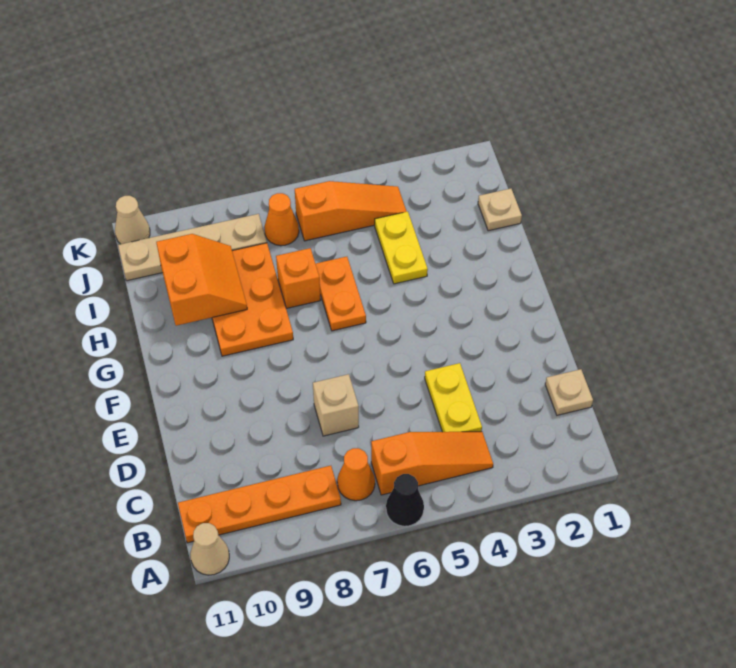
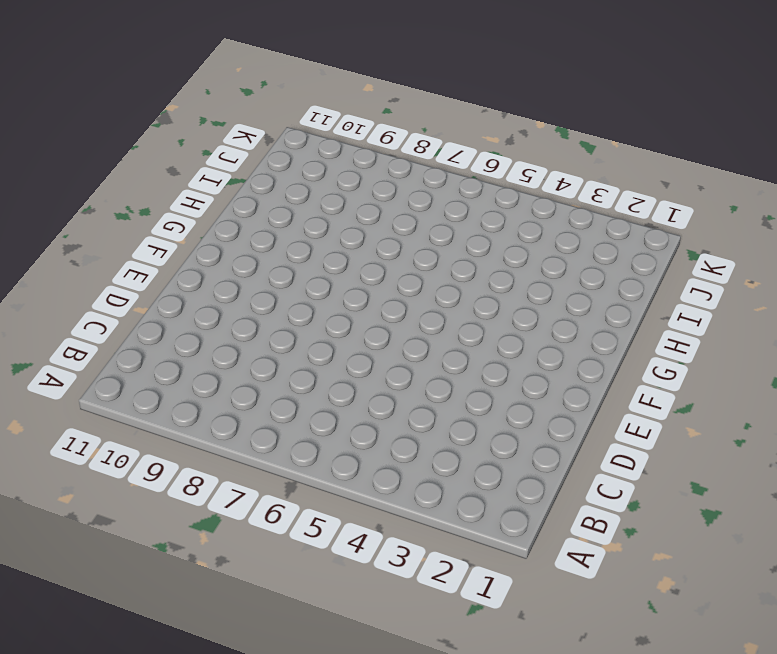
none -> black cone A6 level 1
none -> tan cone A11 level 1
none -> orange slope B4:B6 level 1 top 6

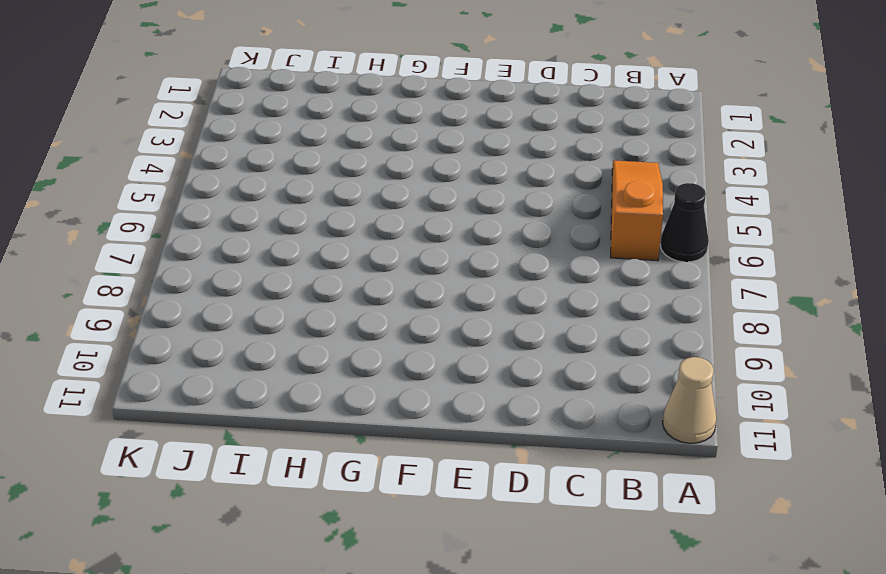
none -> orange cone B7 level 1
none -> orange plate B8:B11 level 1
none -> tan plate C1 level 1

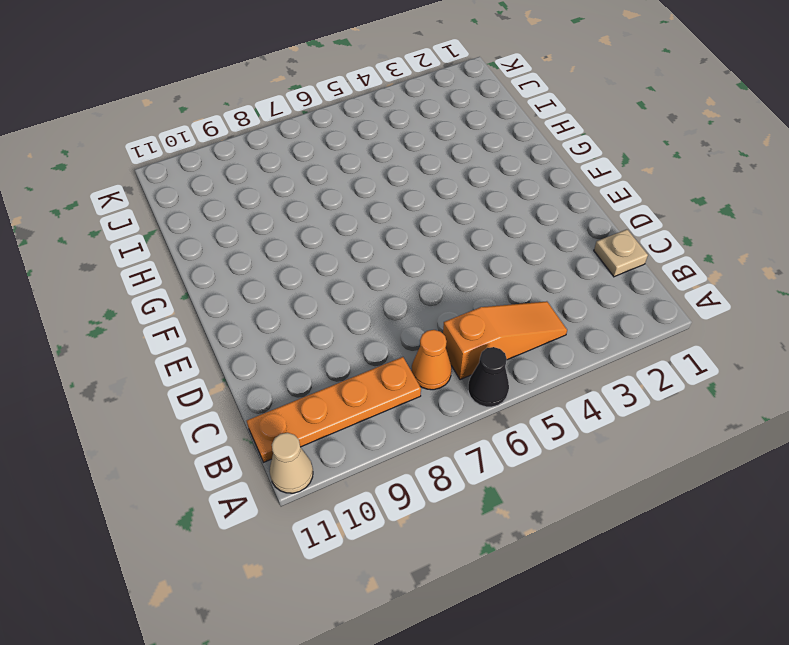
none -> yellow plate C4:D4 level 1
none -> tan brick D7 level 1
none -> orange plate G6:H6 level 1

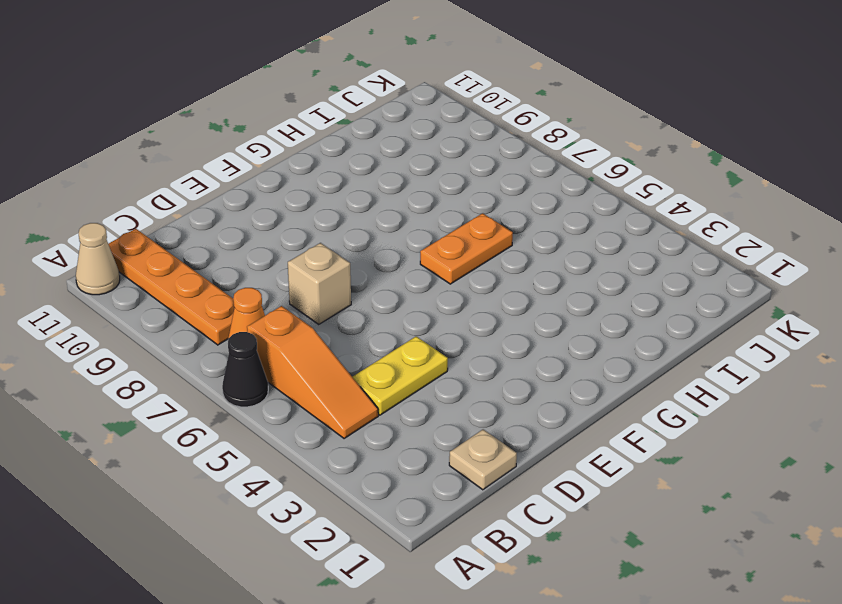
none -> orange plate G8:I9 level 1
none -> yellow plate H4:I4 level 1
none -> orange brick H7 level 1

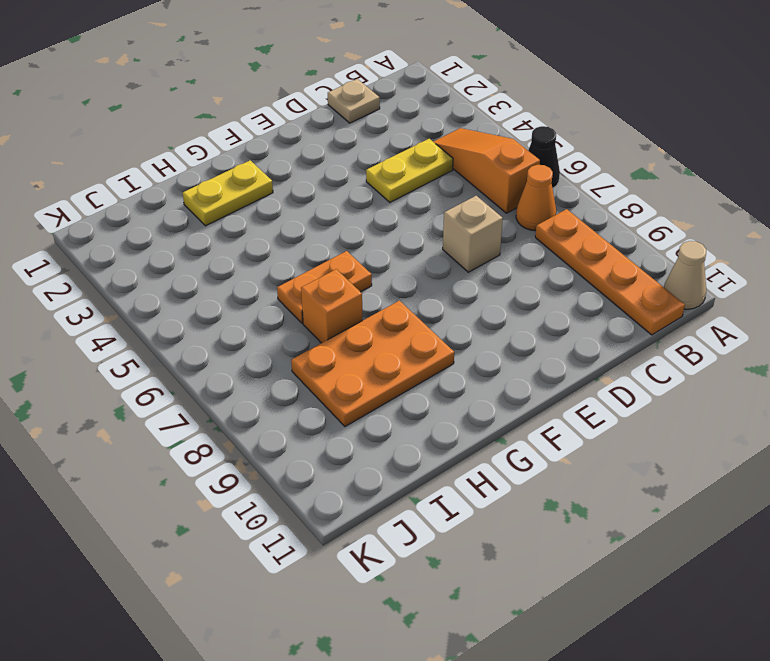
yellow plate G2:H2 level 1 -> yellow plate H4:I4 level 1
none -> tan plate I1 level 1
none -> orange slope J4:J6 level 1 top 6
none -> orange cone J7 level 1

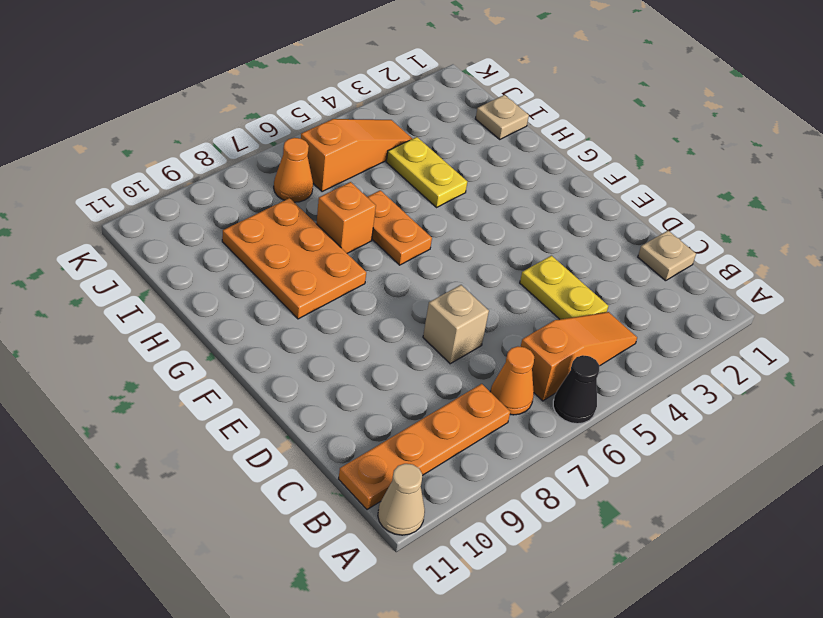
none -> tan plate J8:J11 level 1
none -> tan cone K11 level 1
none -> orange slope H9:I10 level 2 top 10

